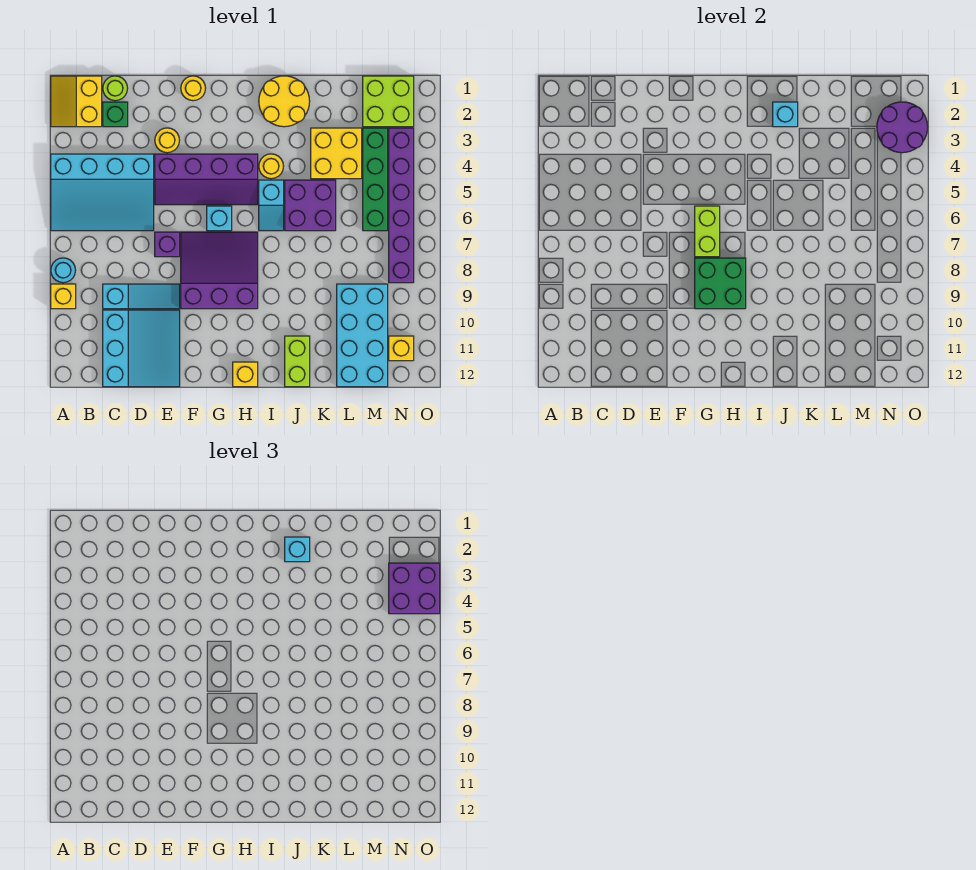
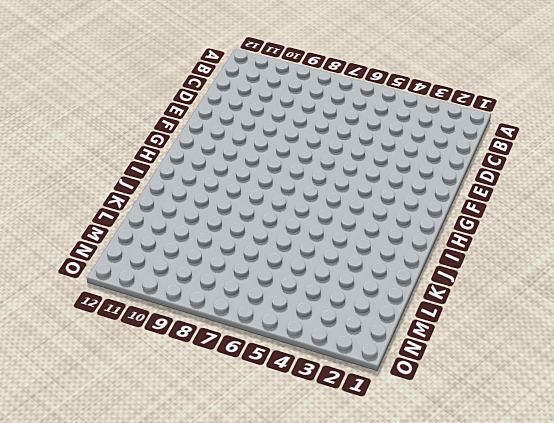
none -> yellow slope A1:B2 level 1 top B
none -> cyan slope A4:D6 level 1 top 4
none -> cyan round brick A8 level 1
none -> yellow brick A9 level 1

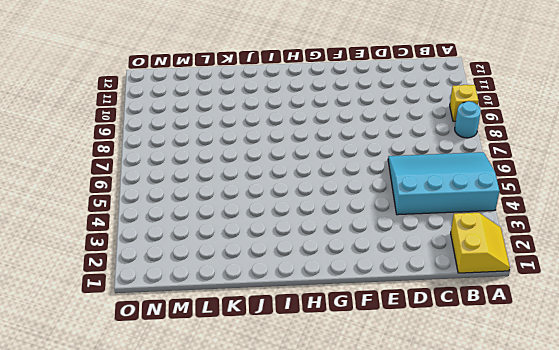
none -> lime round brick C1 level 1
none -> green brick C2 level 1
none -> cyan slope C9:E9 level 1 top C
none -> cyan slope C10:E12 level 1 top C

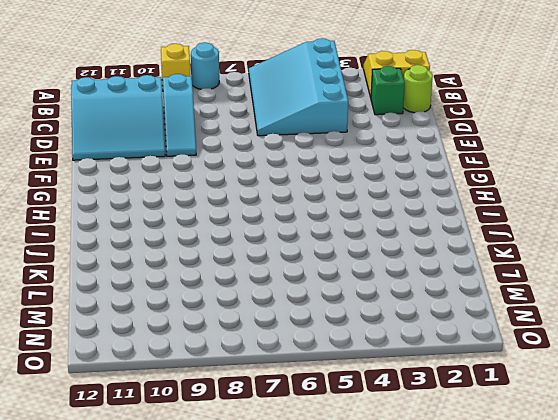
none -> yellow round brick E3 level 1
none -> purple slope E4:H5 level 1 top 4
none -> purple brick E7 level 1
none -> yellow round brick F1 level 1

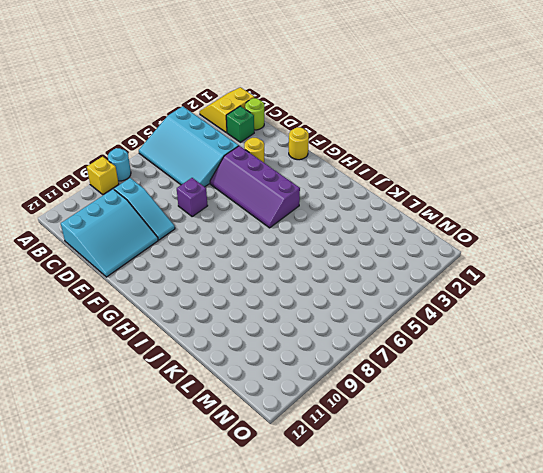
none -> purple slope F7:H9 level 1 top 9
none -> cyan brick G6 level 1
none -> yellow brick H12 level 1
none -> yellow round brick I1:J2 level 1

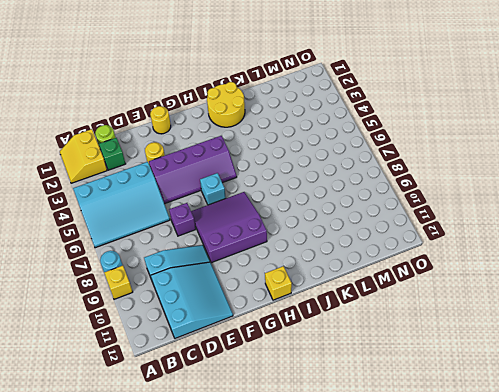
none -> yellow round brick I4 level 1
none -> cyan slope I5:I6 level 1 top 5
none -> purple brick J5:K6 level 1
none -> lime brick J11:J12 level 1

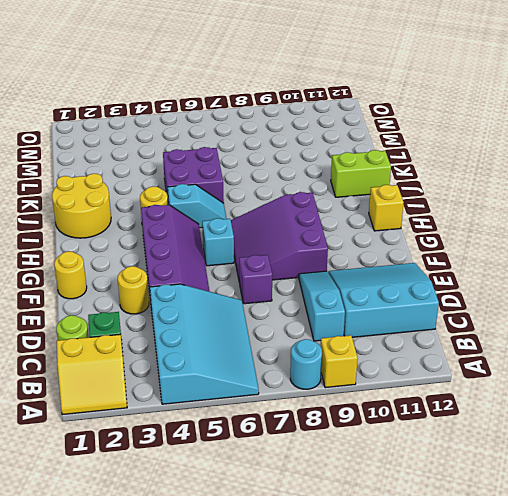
none -> yellow brick K3:L4 level 1
none -> cyan brick L9:M12 level 1
none -> lime brick M1:N2 level 1
none -> green brick M3:M6 level 1

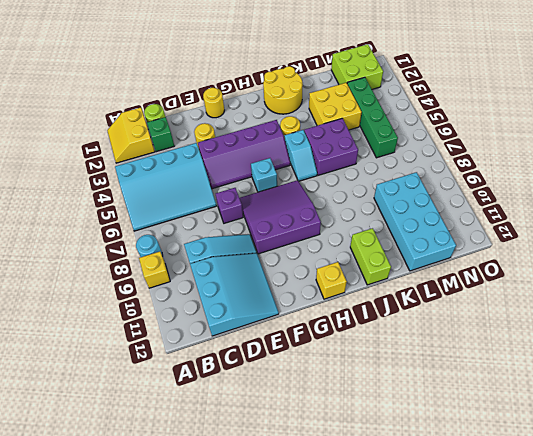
none -> purple brick N3:N8 level 1
none -> yellow brick N11 level 1
none -> lime brick G6:G7 level 2
none -> green brick G8:H9 level 2

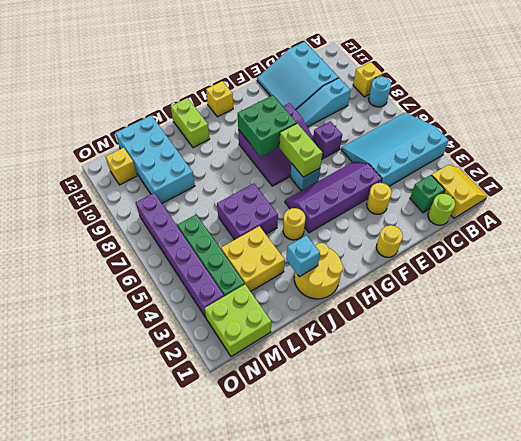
none -> cyan slope I5:I6 level 1 top 5
none -> purple round brick N2:O3 level 2
none -> cyan brick J2 level 3
none -> purple brick N3:O4 level 3

